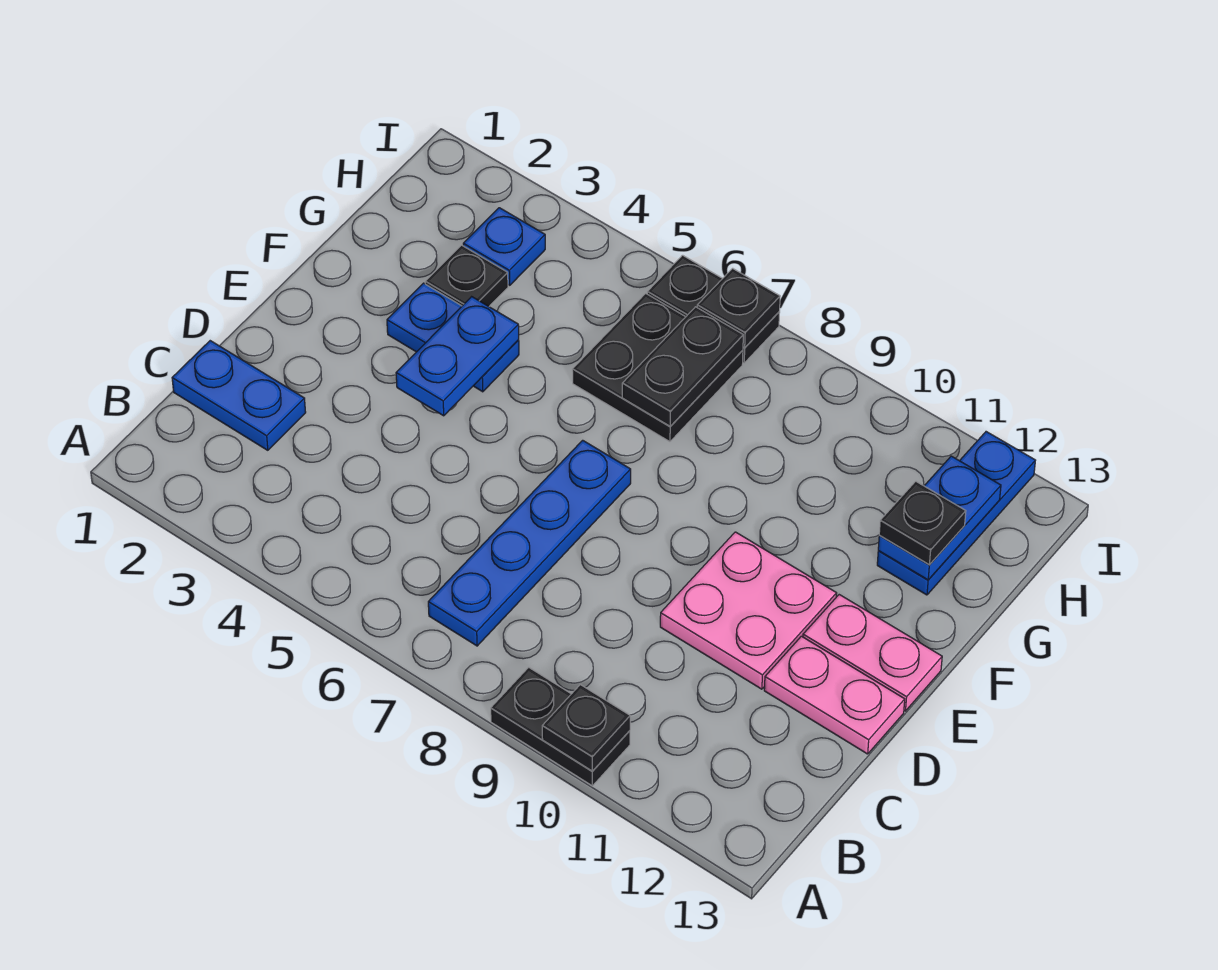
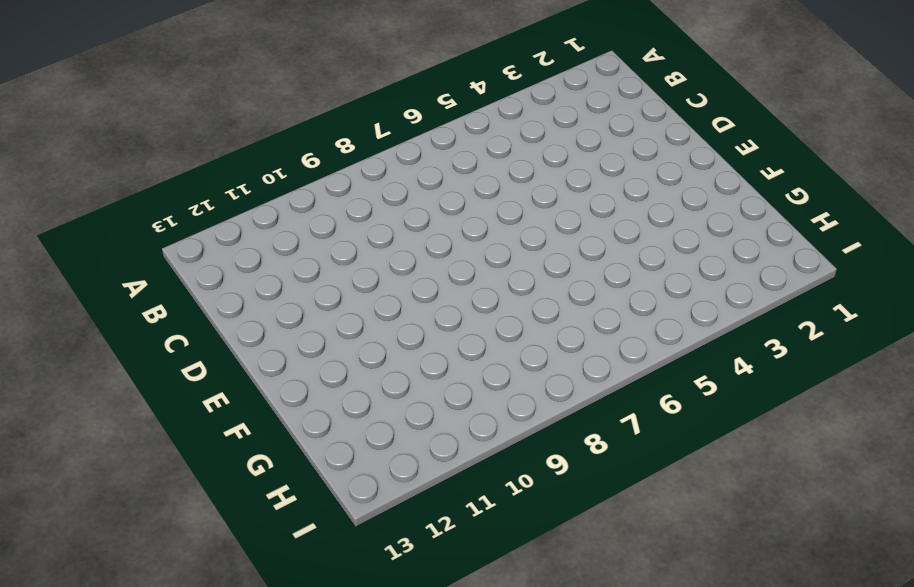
none -> black plate A9:A10 level 1
none -> blue plate B7:E7 level 1
none -> blue plate C1:C2 level 1

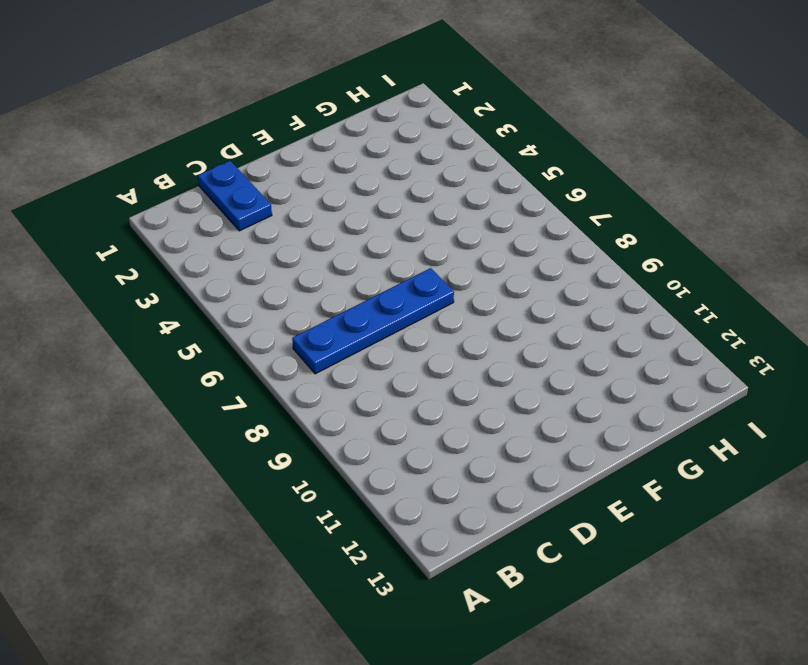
none -> black plate A9:A10 level 1
none -> pink plate D10:E11 level 1
none -> pink plate D12:D13 level 1

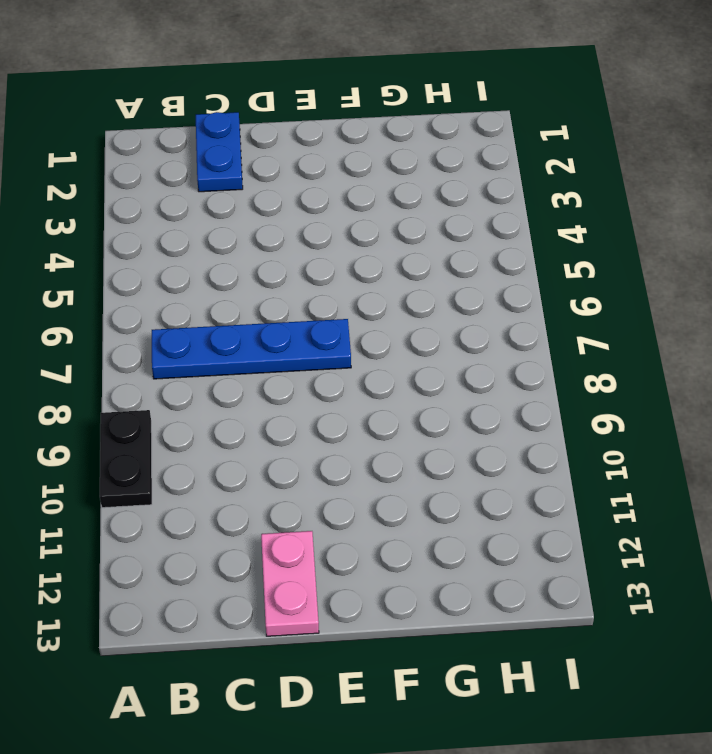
none -> pink plate D10:E11 level 1
none -> pink plate E12:E13 level 1
none -> blue plate F3:F4 level 1

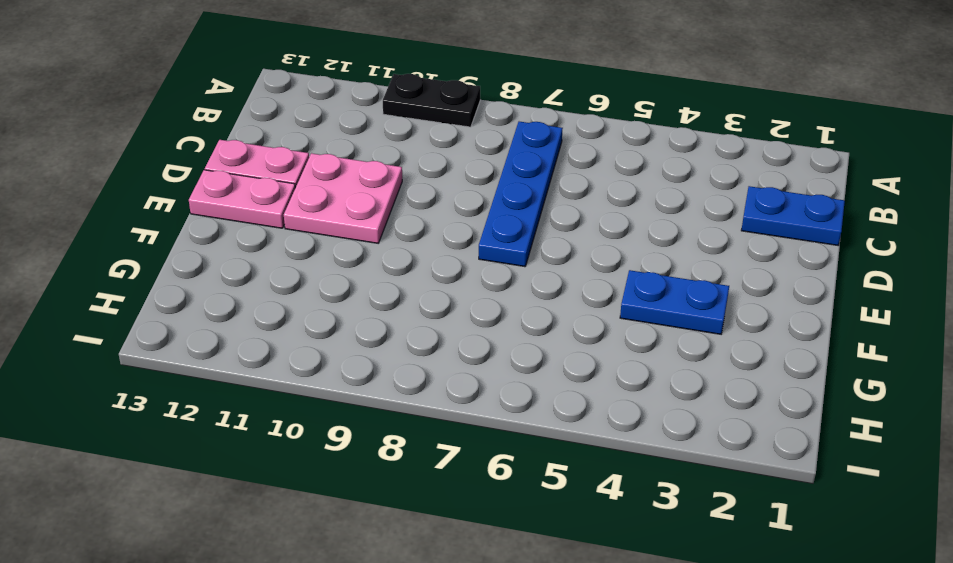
none -> black plate G3 level 1
none -> black plate G6:H7 level 1
none -> blue plate G12:I12 level 1

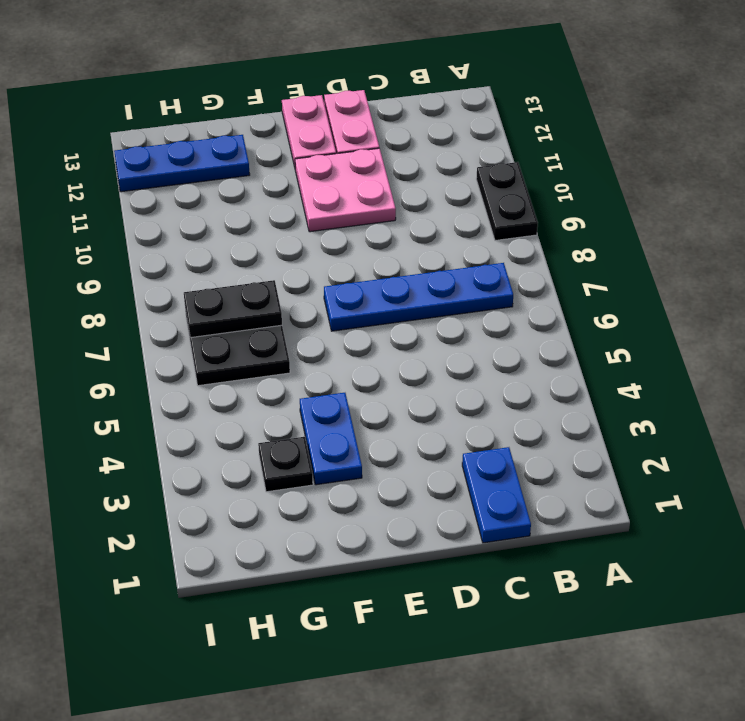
none -> blue plate H3 level 1
none -> black plate I6:I7 level 1
none -> black plate A10 level 2

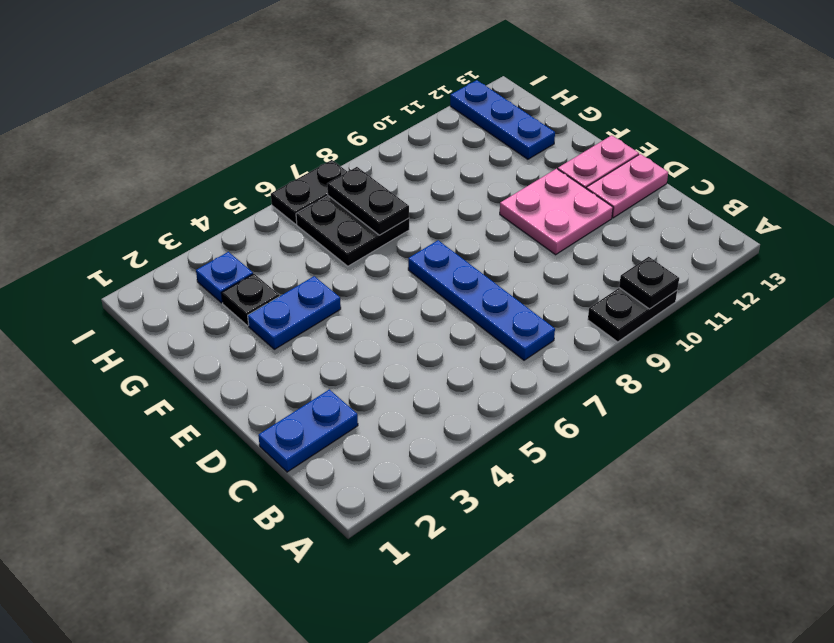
none -> blue plate E4:F4 level 2
none -> blue plate G12:H12 level 2
none -> black plate I7 level 2

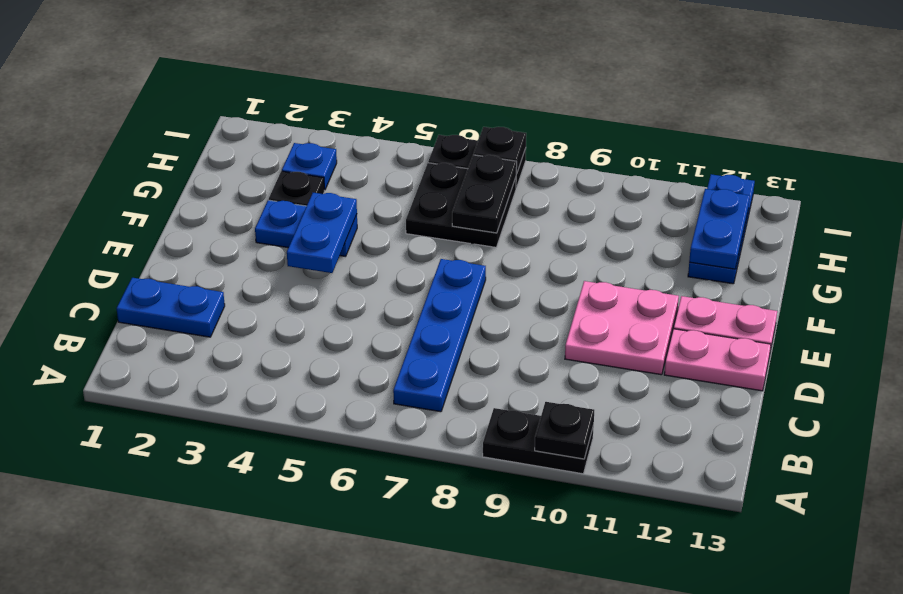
none -> black plate G12 level 3

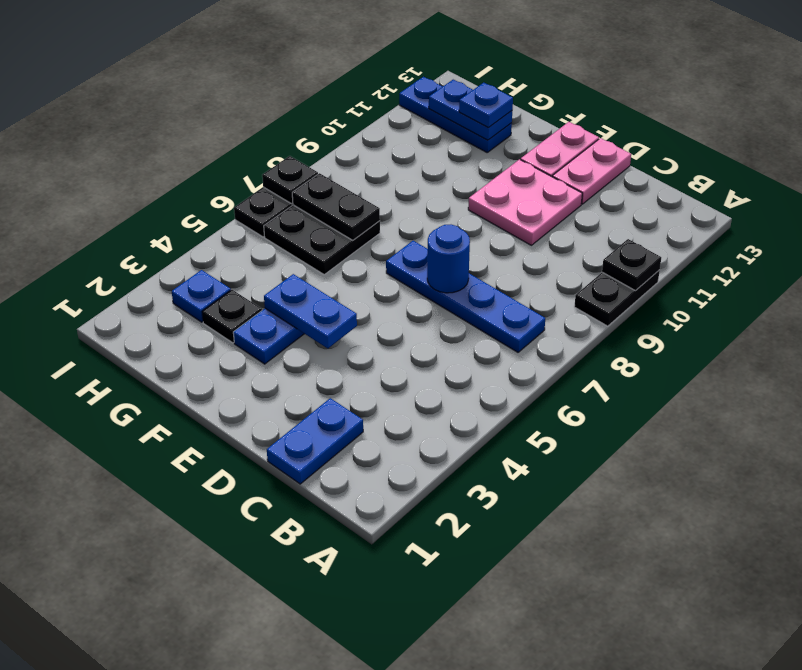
blue round brick D7 level 2 -> none
blue plate G12 level 3 -> black plate G12 level 3

